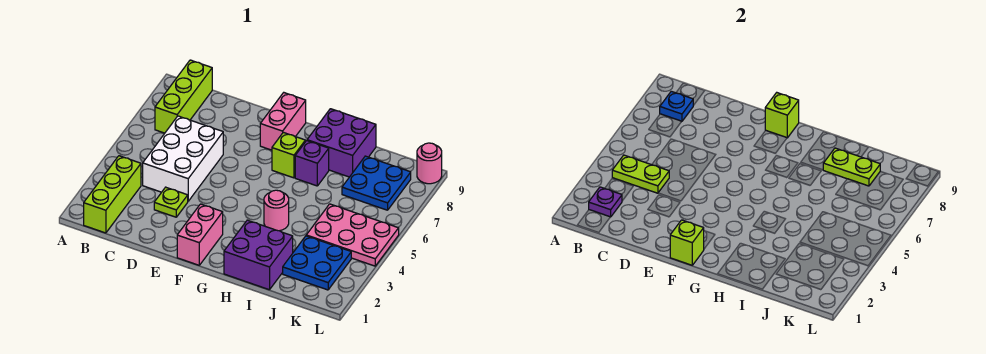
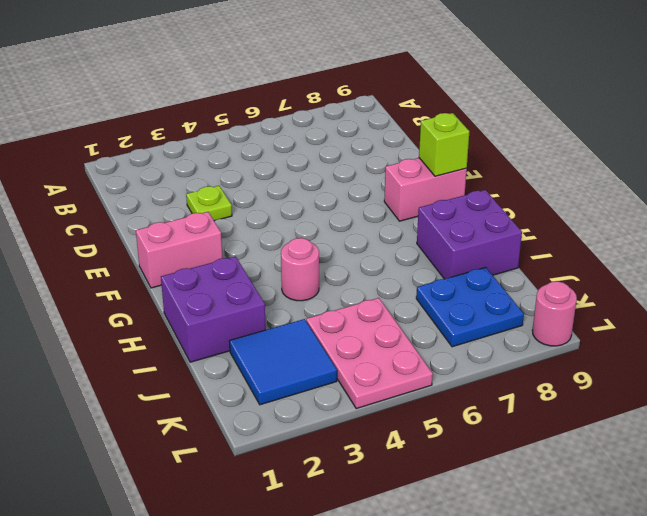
blue tile J2:K3 level 1 -> blue plate J2:K3 level 1
none -> lime brick B1:B3 level 1
none -> lime brick B7:B9 level 1
none -> white brick C4:D6 level 1

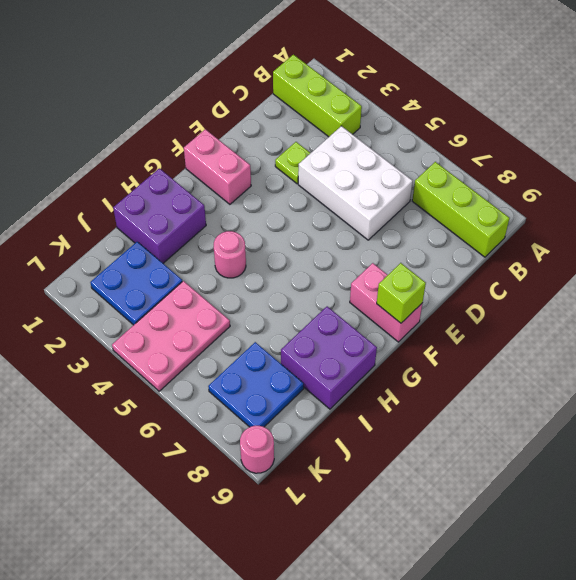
none -> lime brick G7 level 1
none -> purple brick H7 level 1
none -> purple plate B2 level 2

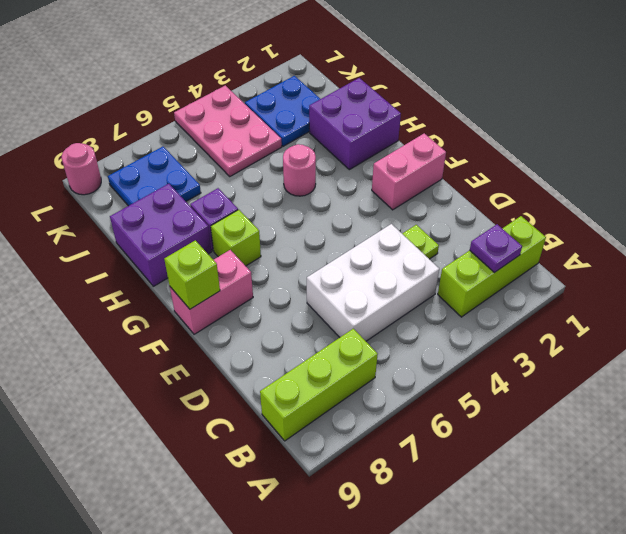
none -> lime plate B4:C4 level 2
none -> blue plate B8 level 2
none -> lime brick F1 level 2

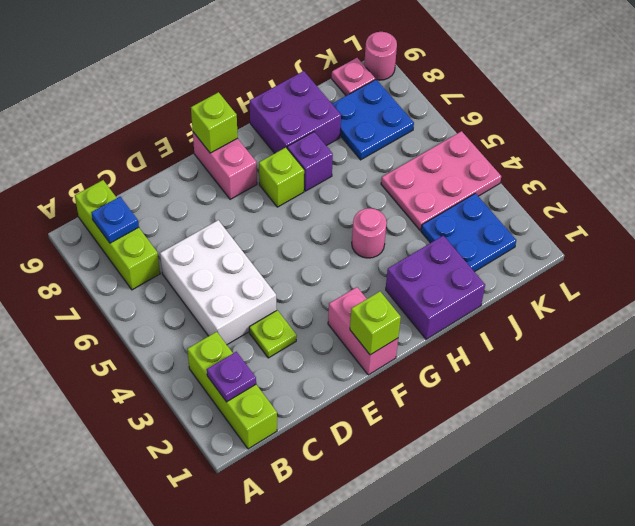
pink plate K9 level 1 -> none
none -> lime plate B4:C4 level 2
none -> lime plate I8:J8 level 2

